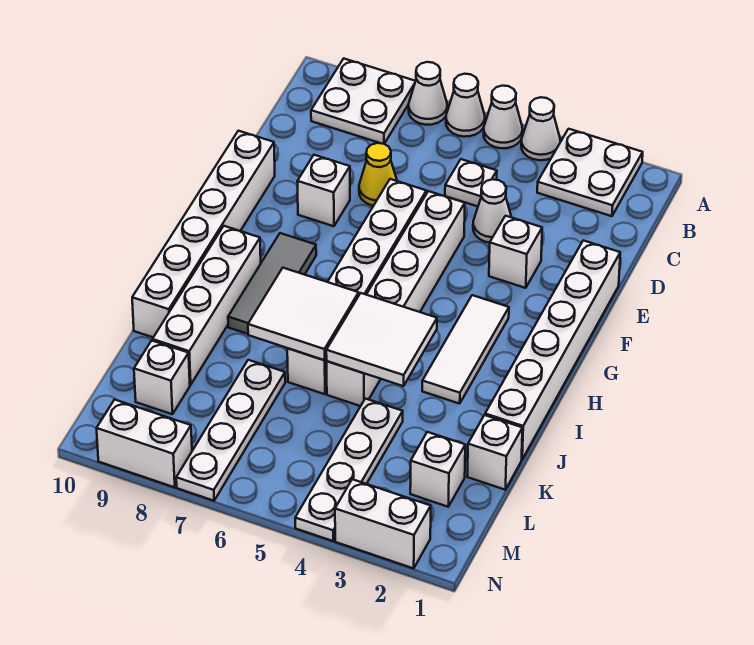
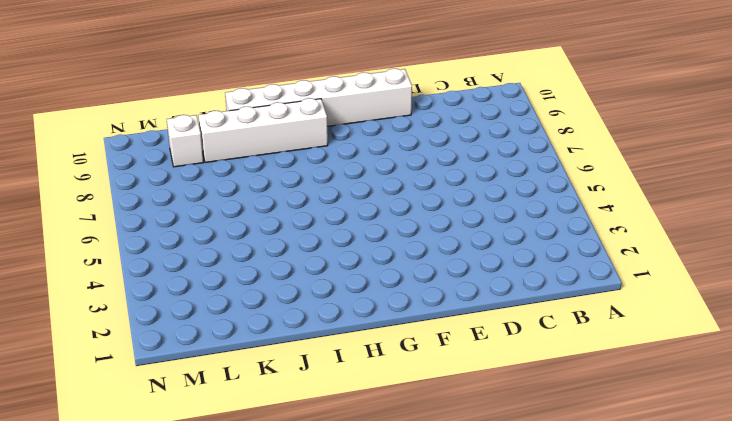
none -> white plate A2:B3 level 1
none -> white cone A4 level 1
none -> white cone A5 level 1

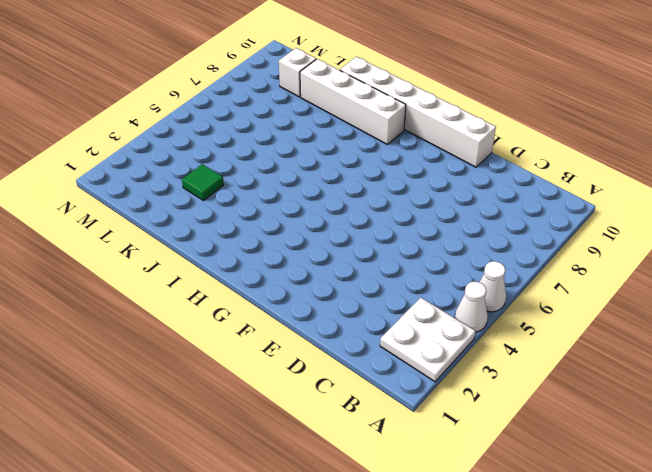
green tile K3 level 1 -> none
none -> white cone A6 level 1
none -> white cone A7 level 1
none -> white plate A8:B9 level 1

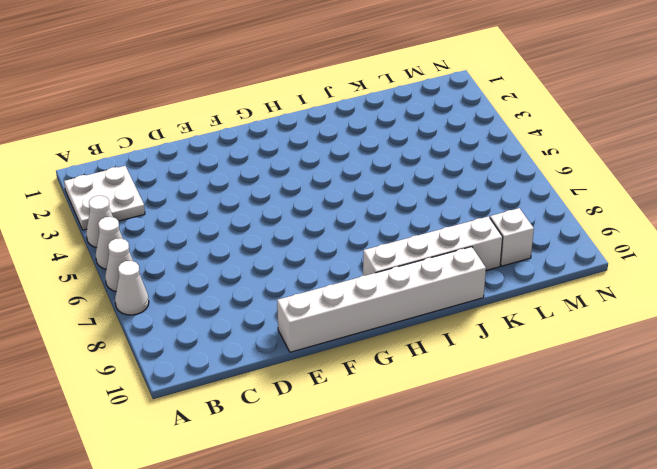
none -> white plate A8:B9 level 1
none -> white plate C5 level 1
none -> white cone D4 level 1

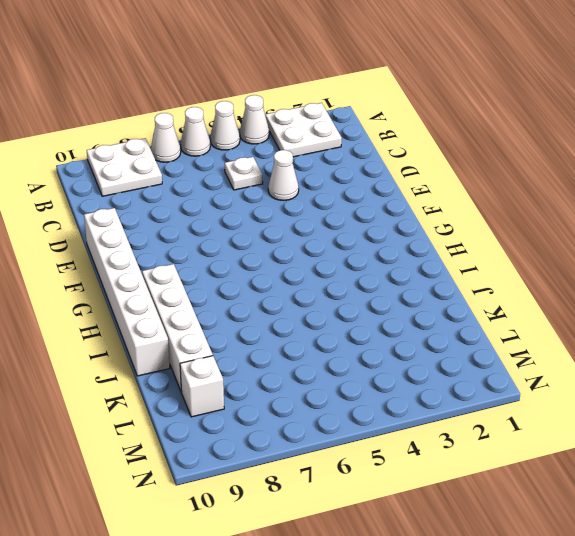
none -> yellow cone D7 level 1
none -> white brick E1:J1 level 1
none -> white brick E3 level 1

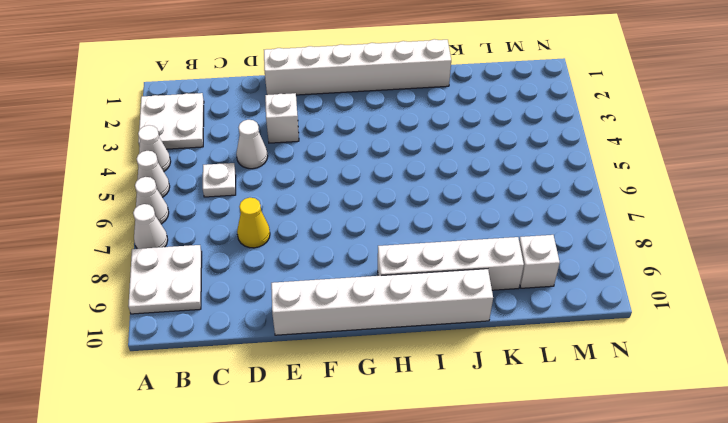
none -> white brick E5:J5 level 1
none -> white brick E6:J6 level 1
none -> white brick E8 level 1

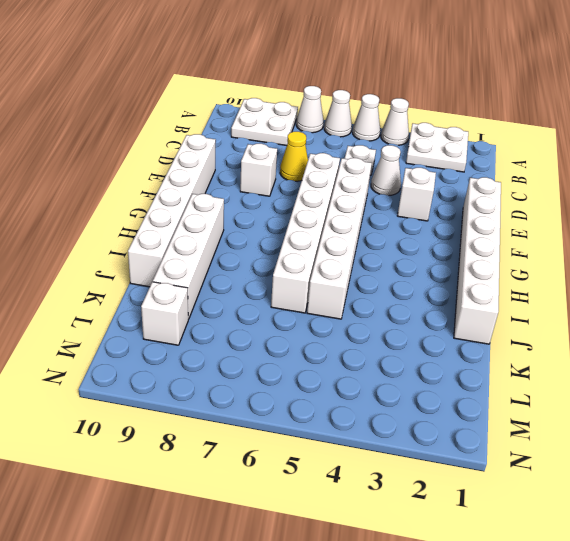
none -> white tile G3:I3 level 1
none -> grey tile G8:I8 level 1
none -> white brick K1 level 1

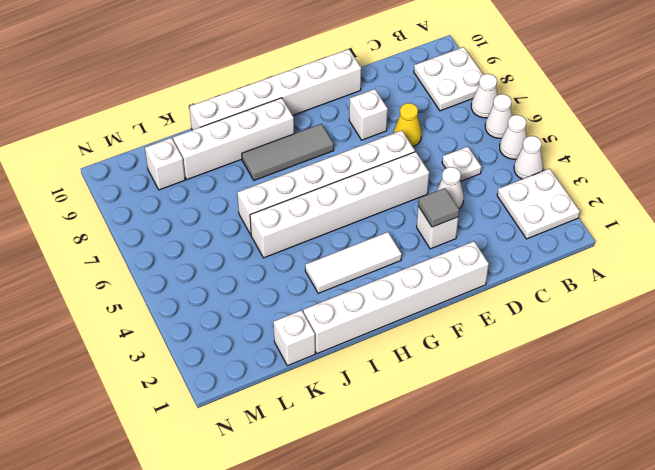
grey tile E3 level 2 -> none
none -> white plate K4:N4 level 1
none -> white plate K7:N7 level 1
none -> white brick L2 level 1

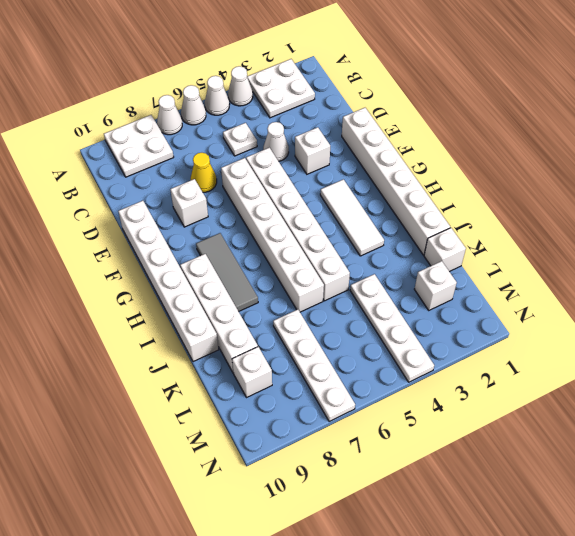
none -> white brick N2:N3 level 1
none -> white brick N8:N9 level 1
none -> white tile I4:J5 level 2

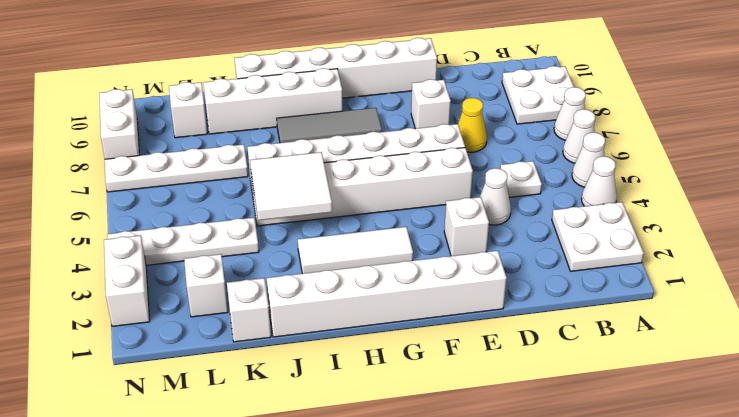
none -> white tile I6:J7 level 2

